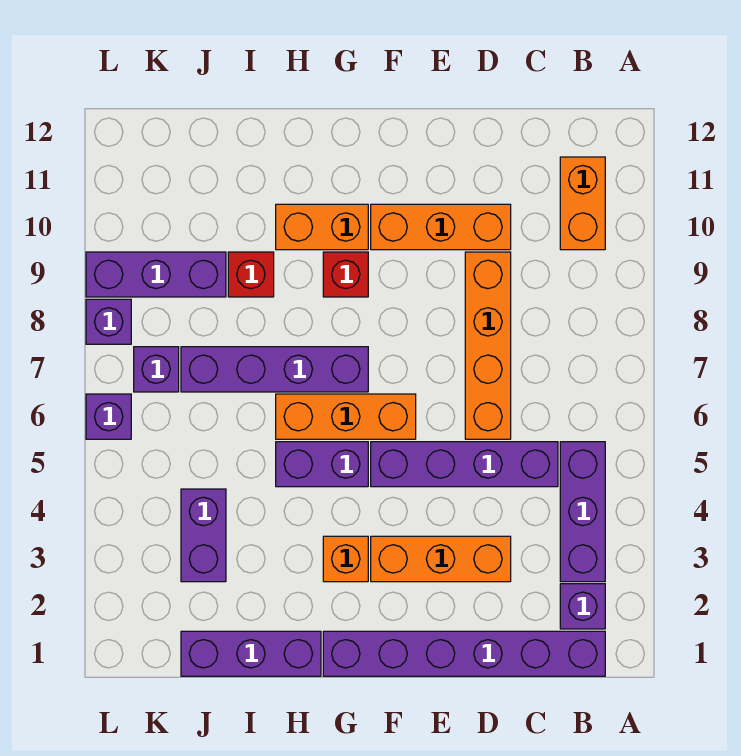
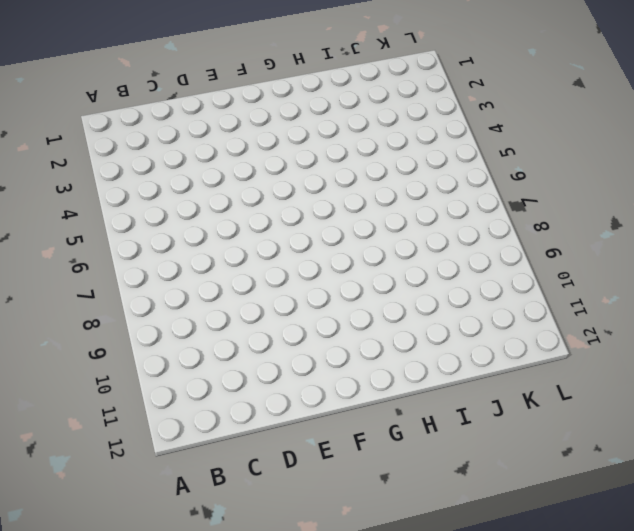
none -> purple brick B1:G1 level 1
none -> purple brick B2 level 1
none -> purple brick B3:B5 level 1

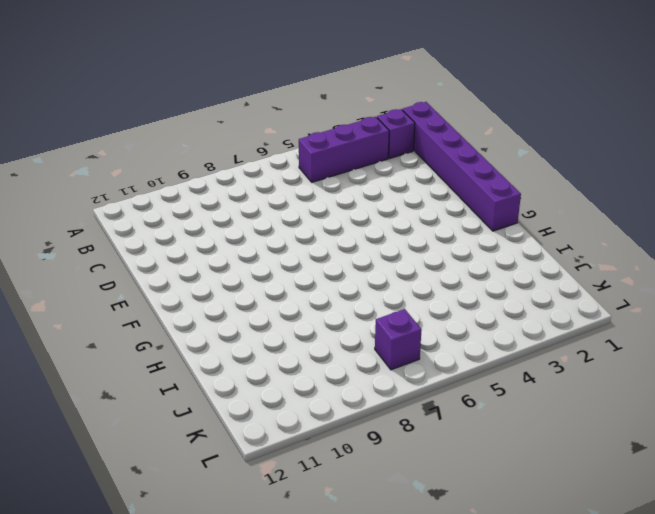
none -> orange brick B10:B11 level 1
none -> purple brick C5:F5 level 1
none -> orange brick D3:F3 level 1

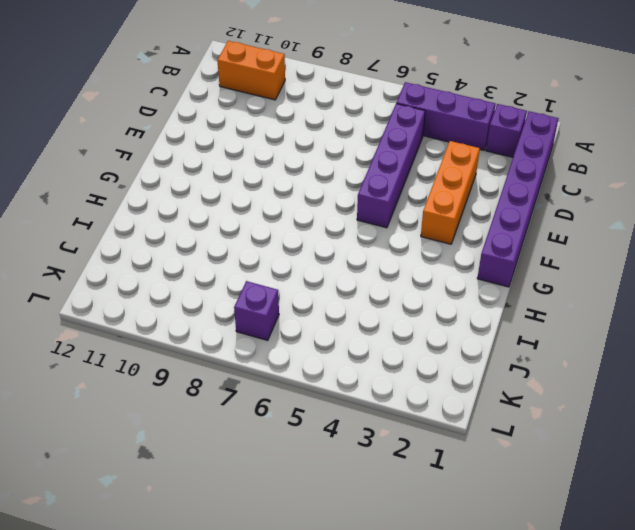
none -> orange brick D6:D9 level 1
none -> orange brick D10:F10 level 1
none -> orange brick F6:H6 level 1

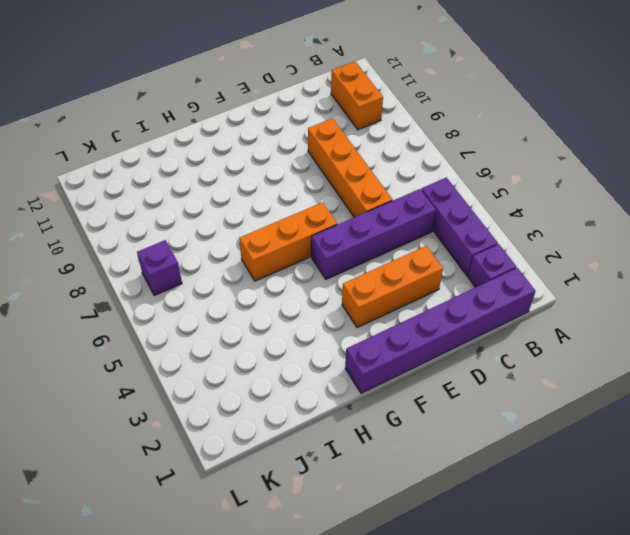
none -> orange brick D10:F10 level 1
none -> orange brick G3 level 1
none -> purple brick G5:H5 level 1

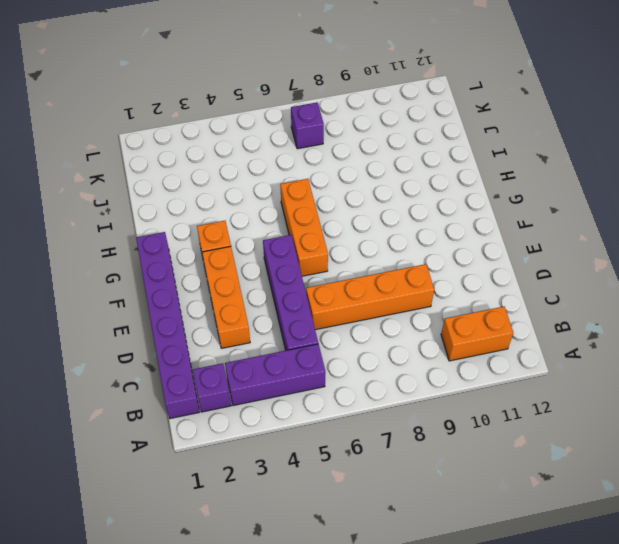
none -> orange brick D10:F10 level 1
none -> purple brick G5:H5 level 1
none -> purple brick G7:J7 level 1

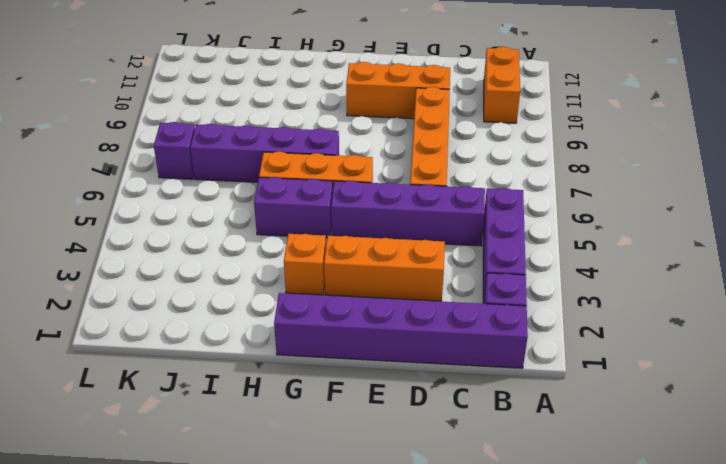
none -> red brick G9 level 1
none -> orange brick G10:H10 level 1
none -> purple brick H1:J1 level 1

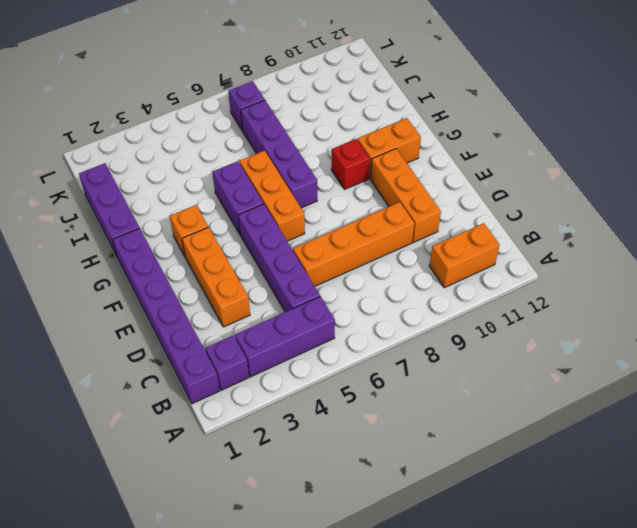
orange brick G10:G11 level 1 -> orange brick G10:H10 level 1
none -> red brick I9 level 1
none -> purple brick J3:J4 level 1
none -> purple brick J9:L9 level 1

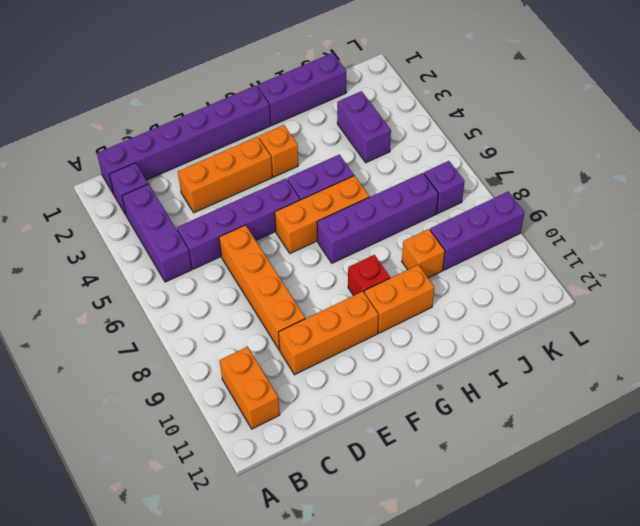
orange brick I9 level 1 -> red brick I9 level 1
none -> purple brick L6 level 1
none -> purple brick L8 level 1

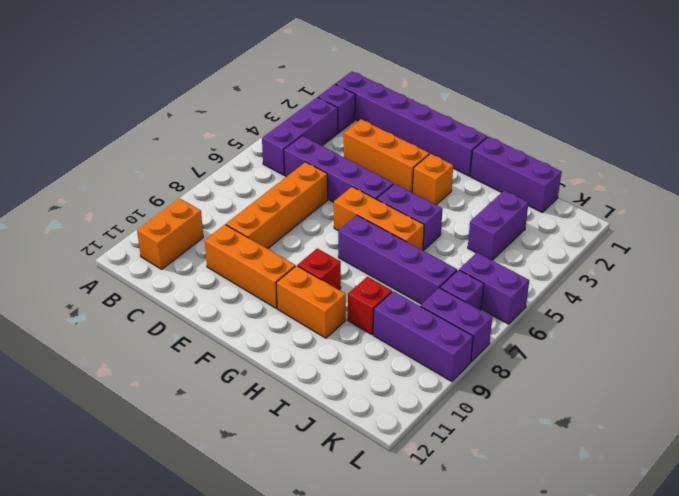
purple brick K6:L6 level 1 -> purple brick L6 level 1
purple brick K8:L8 level 1 -> purple brick L8 level 1

